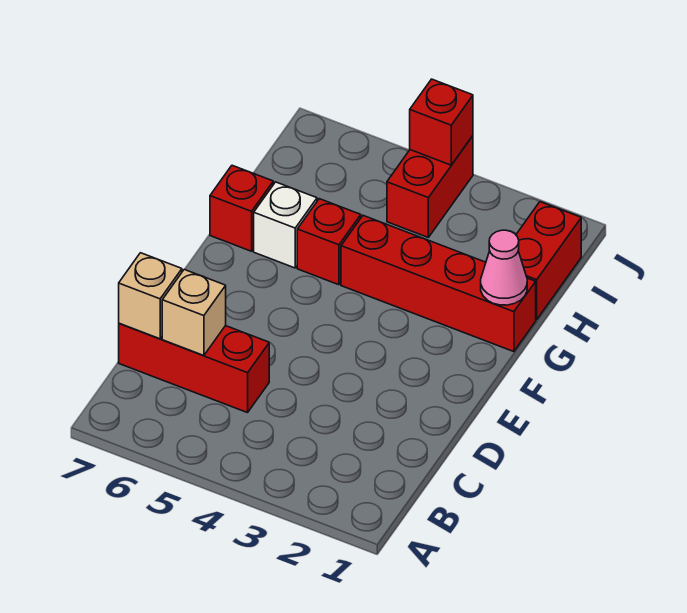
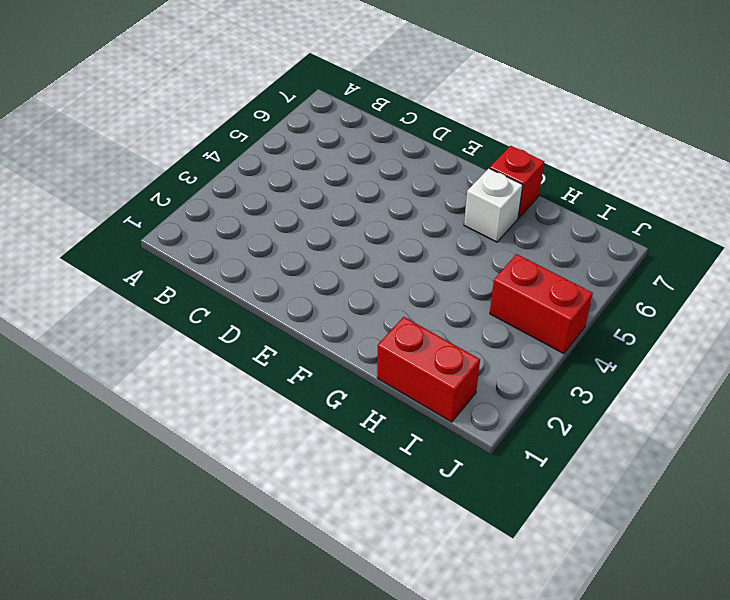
none -> red brick C5:C7 level 1
none -> red brick G1:G4 level 1

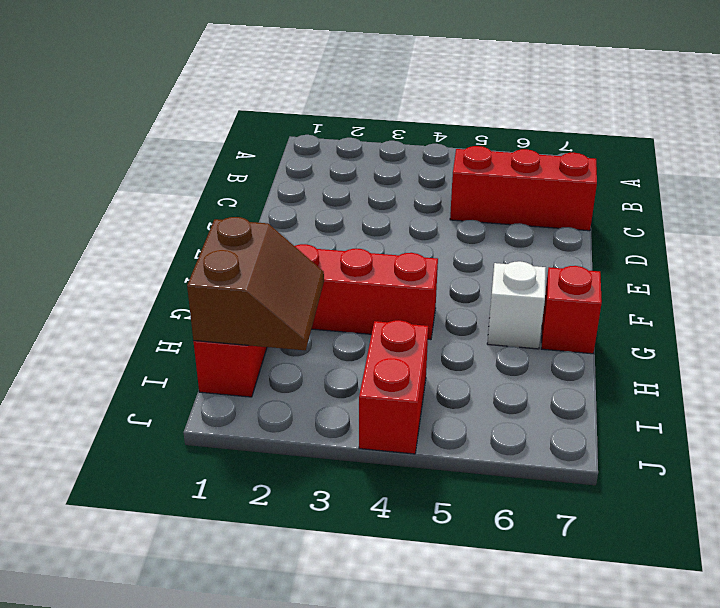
brown slope H1:I2 level 2 top 1 -> none
none -> red brick G5 level 1
none -> tan brick C6 level 2

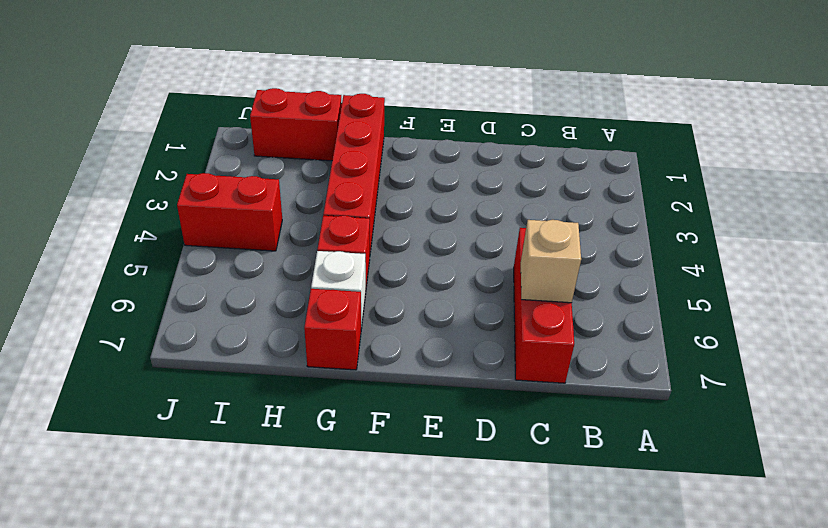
none -> tan brick C7 level 2
none -> pink cone G1 level 2

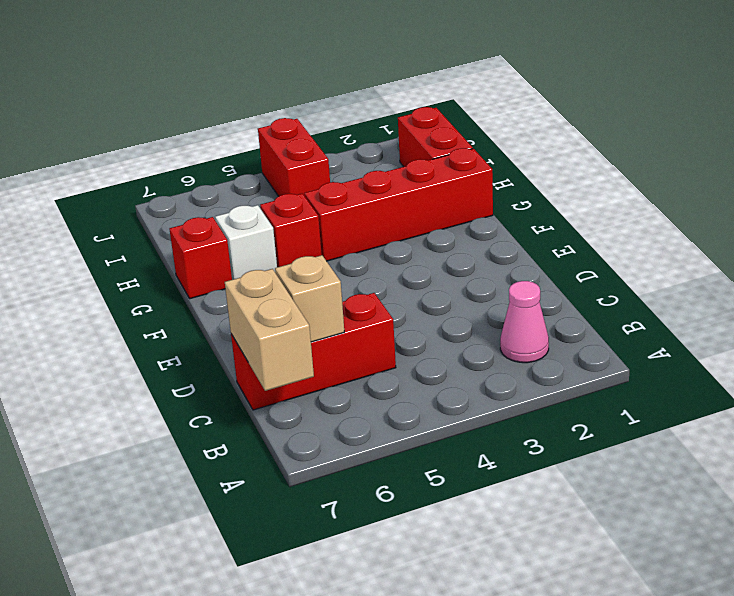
pink cone B2 level 1 -> pink cone G1 level 2
tan brick B7:C7 level 2 -> tan brick C7 level 2
none -> red brick J4 level 2

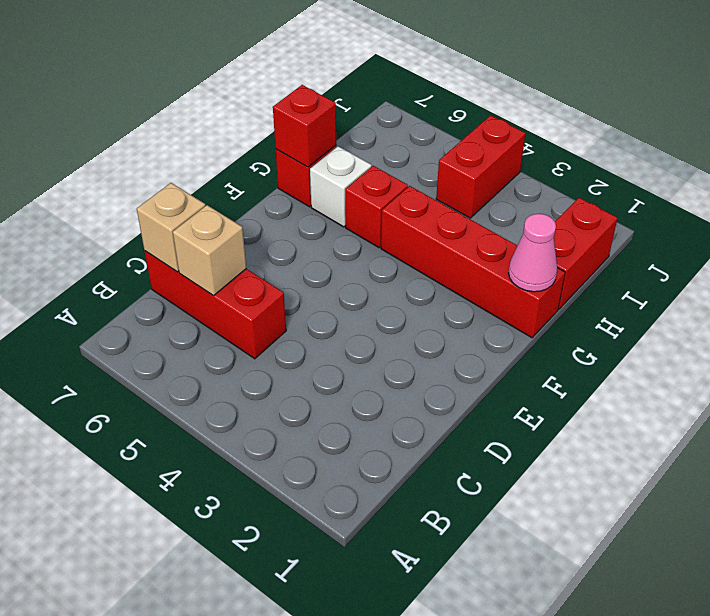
red brick G7 level 2 -> red brick J4 level 2

